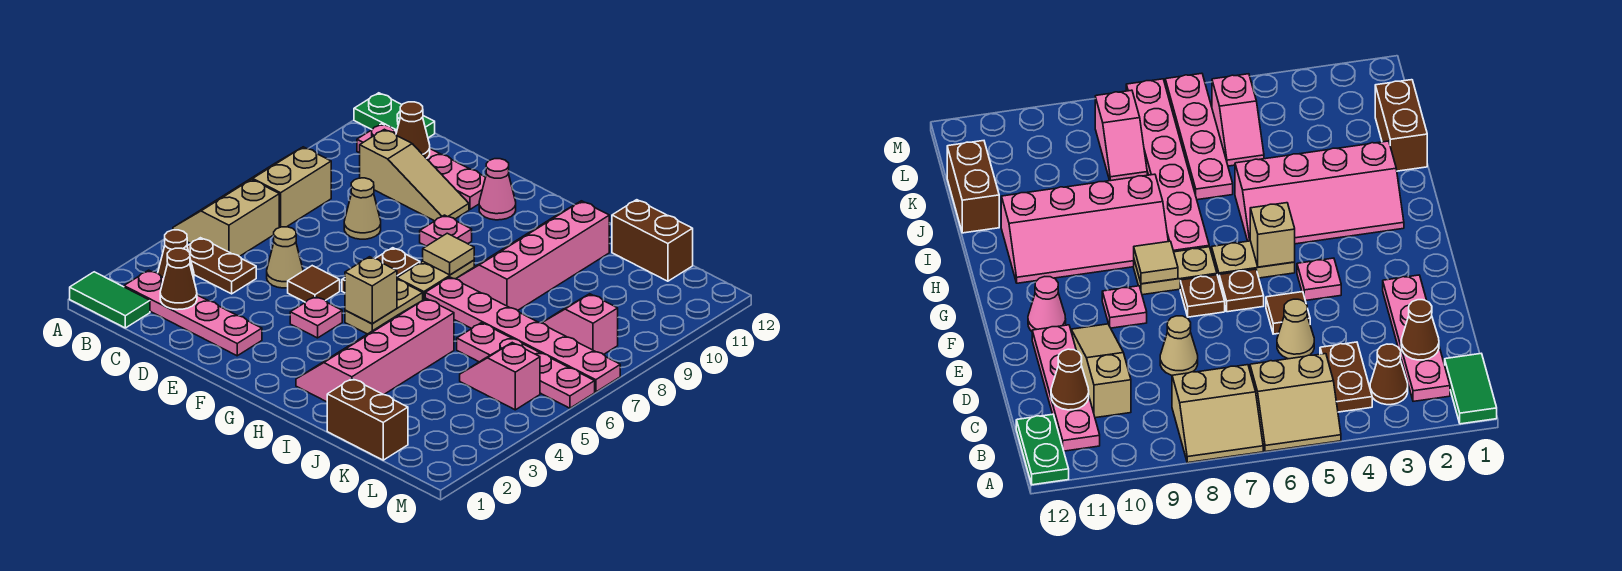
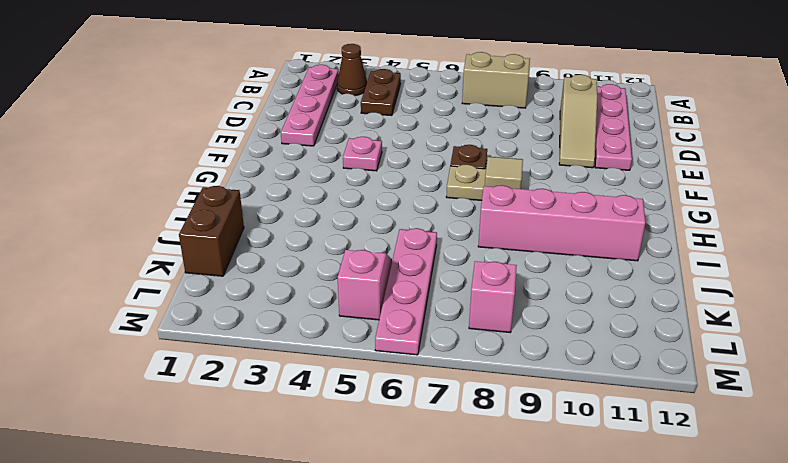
none -> green tile A1:B1 level 1
none -> tan slope A5:B6 level 1 top B
none -> green plate A12:B12 level 1
none -> tan cone D5 level 1

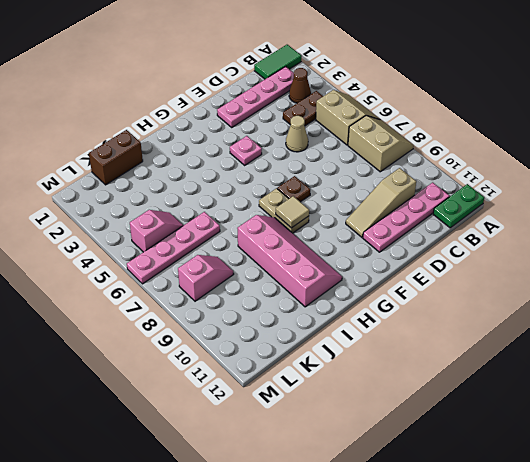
none -> tan cone D8 level 1
none -> brown tile E5 level 1
none -> brown plate F6 level 1
none -> pink plate F9 level 1

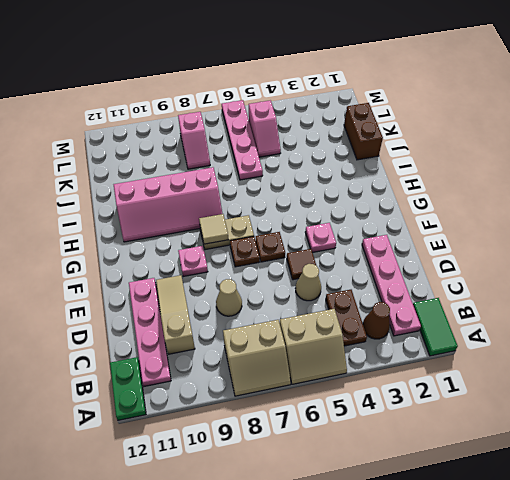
none -> pink cone F11 level 1
none -> tan plate G5:G6 level 1
none -> pink slope H2:I5 level 1 top I
none -> pink plate H7:M7 level 1

